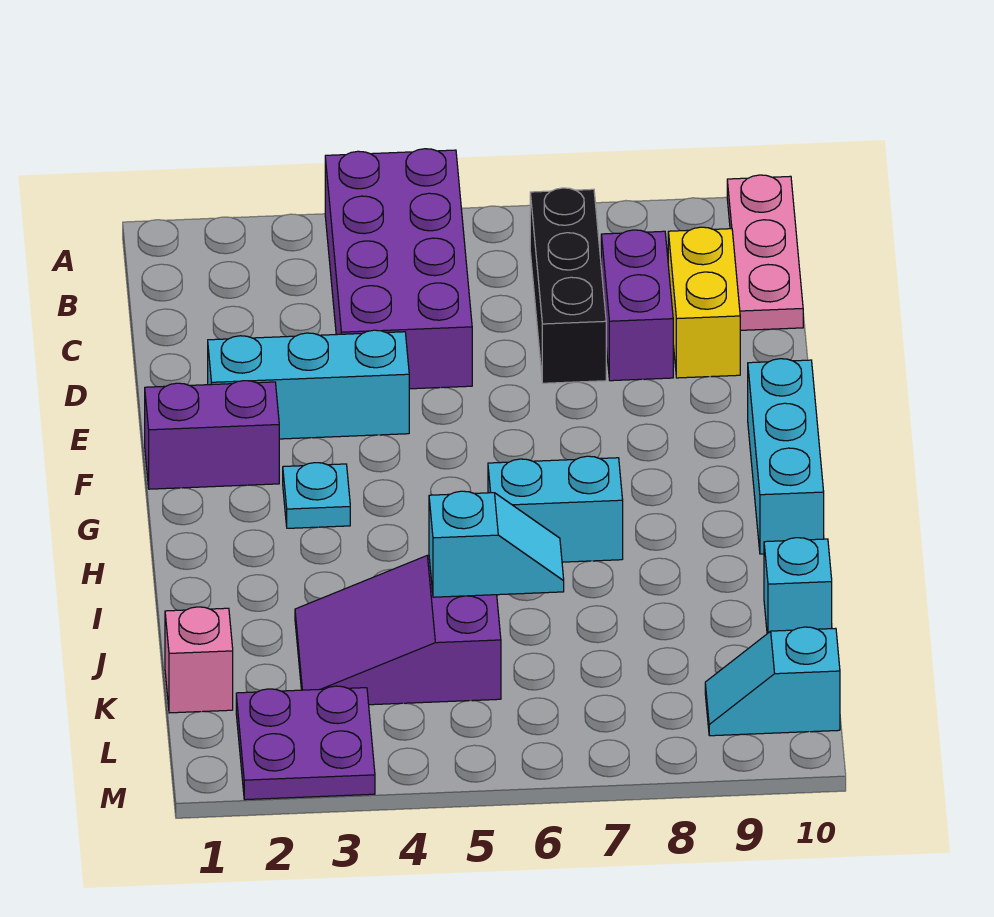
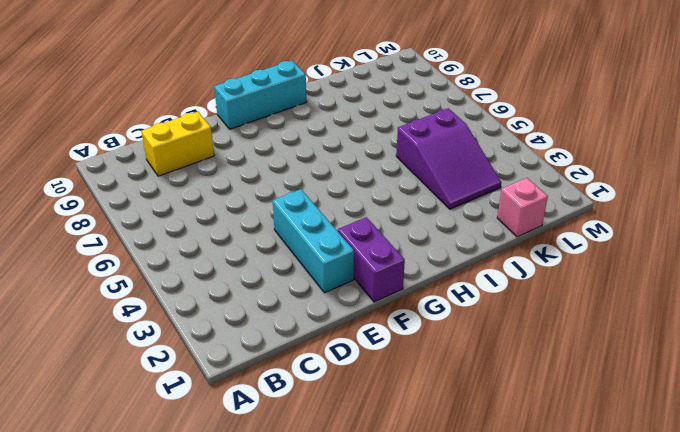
none -> purple brick A4:D5 level 1
none -> pink plate A10:C10 level 1
none -> black brick B7:D7 level 1

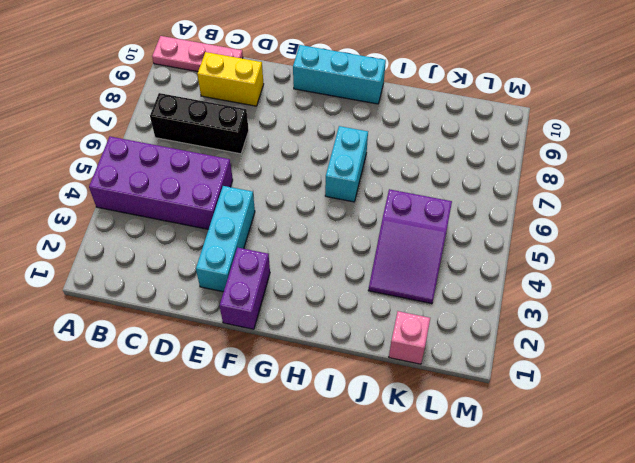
none -> purple brick C8:D8 level 1
none -> cyan plate G3 level 1
none -> cyan brick J10 level 1

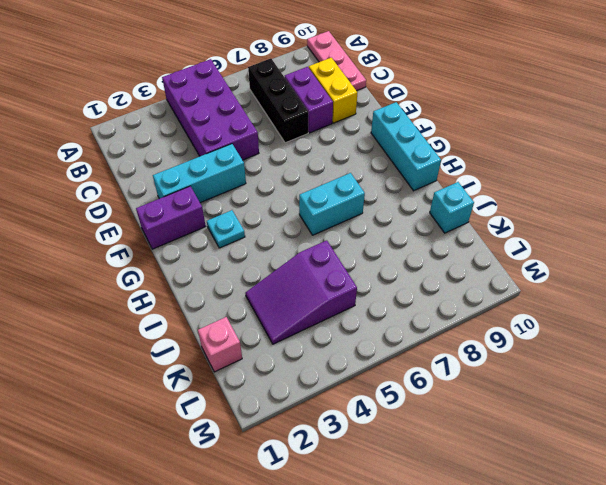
none -> purple plate L2:M3 level 1
none -> cyan slope L9:L10 level 1 top 10
none -> cyan slope J5:J6 level 2 top 5

